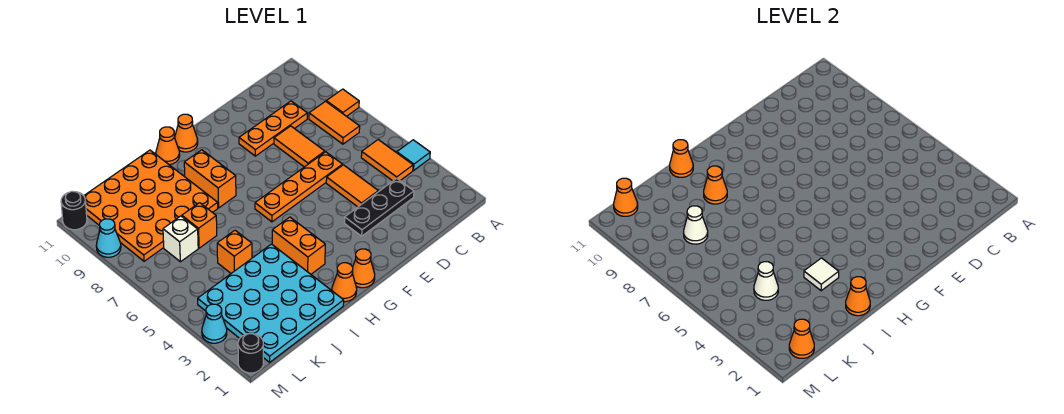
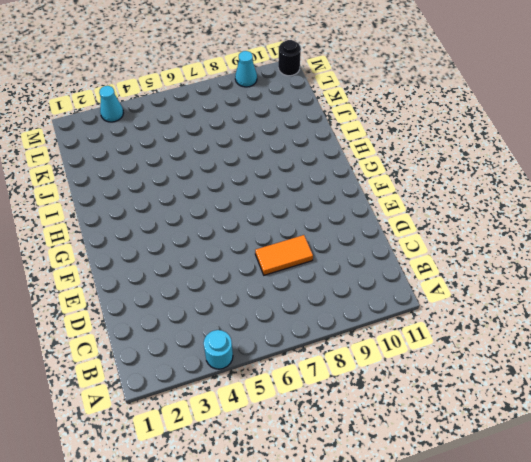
cyan round brick A4 level 1 -> cyan tile A4 level 1
none -> orange tile A8 level 1
none -> orange tile B4:B5 level 1
none -> orange tile B7:B8 level 1
none -> black plate C3:E3 level 1

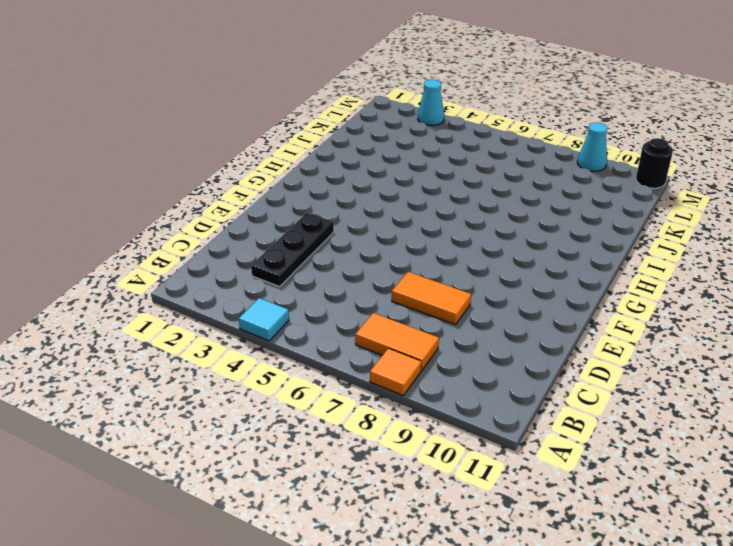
none -> orange tile B4:B5 level 1
none -> orange plate C9:E9 level 1
none -> orange tile D4:D5 level 1
none -> orange plate D6:G6 level 1

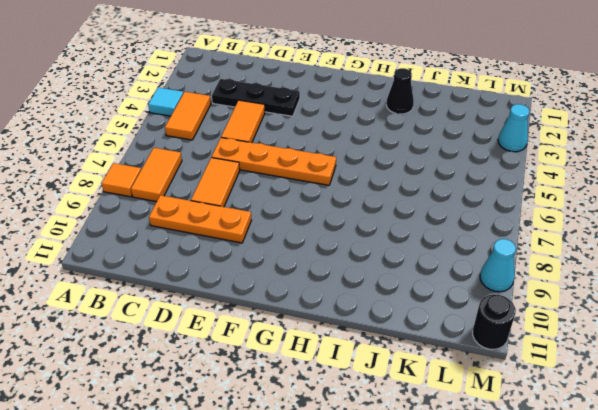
black cone I2 level 1 -> cyan plate I1:L4 level 1
none -> orange cone G1 level 1
none -> orange cone G11 level 1
none -> orange cone H1 level 1
none -> orange brick H3:H4 level 1

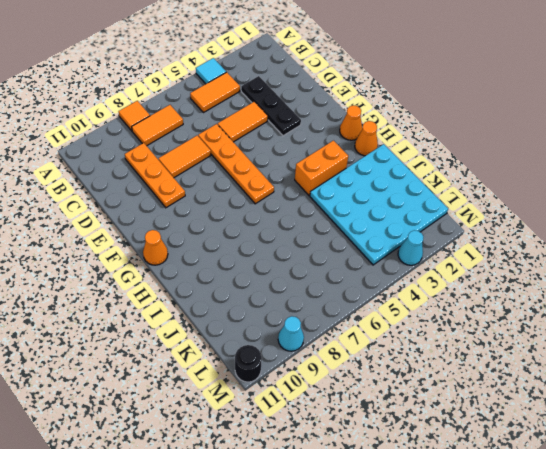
none -> orange brick H8:H9 level 1
none -> orange cone H11 level 1
none -> orange plate I8:L11 level 1
none -> orange brick J5 level 1

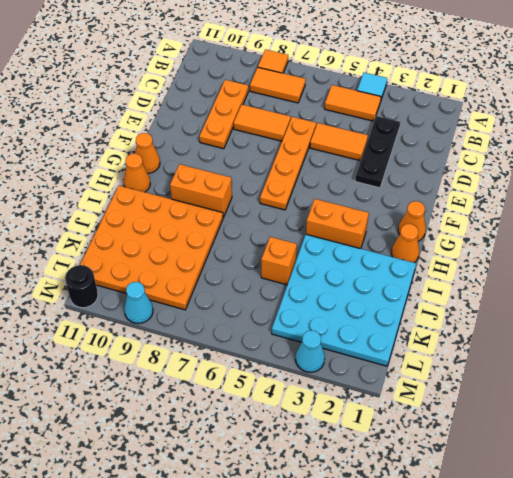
none -> orange brick J7 level 1
none -> white brick K7 level 1
none -> black round brick M1 level 1
none -> orange cone I1 level 2

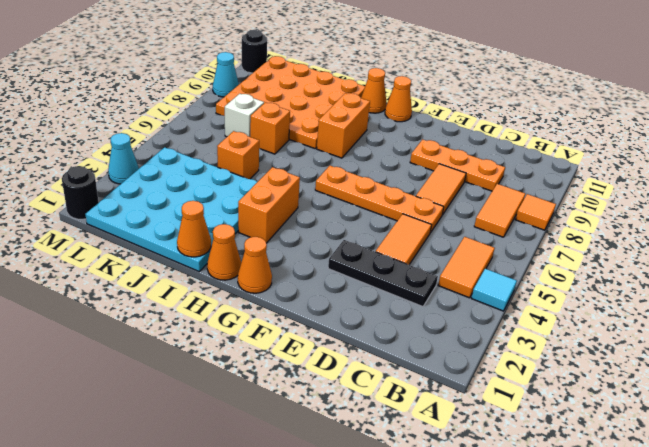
none -> white tile I3 level 2
none -> orange cone I9 level 2
none -> orange cone I11 level 2
none -> white cone K4 level 2

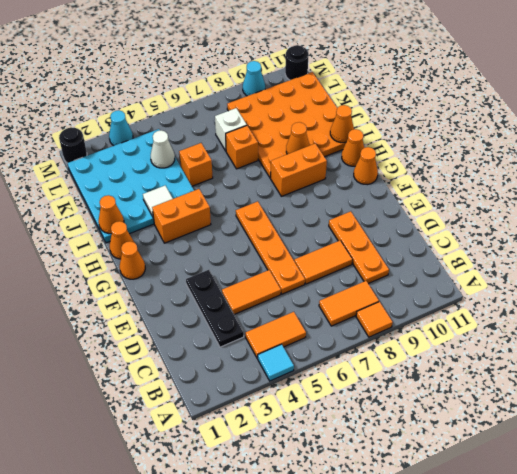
none -> white cone K8 level 2
none -> orange cone L1 level 2
none -> orange cone L11 level 2

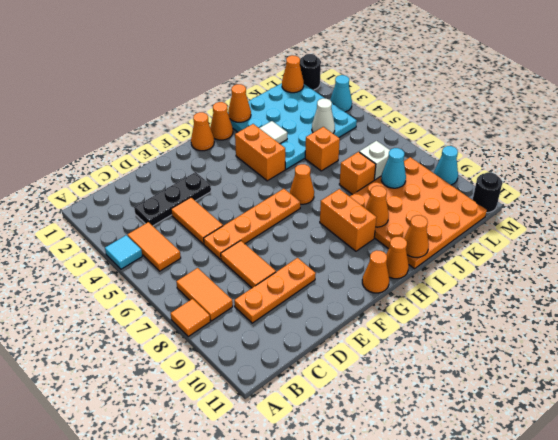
orange cone H6 level 1 -> orange cone L11 level 2
cyan cone K8 level 2 -> white cone K8 level 2

